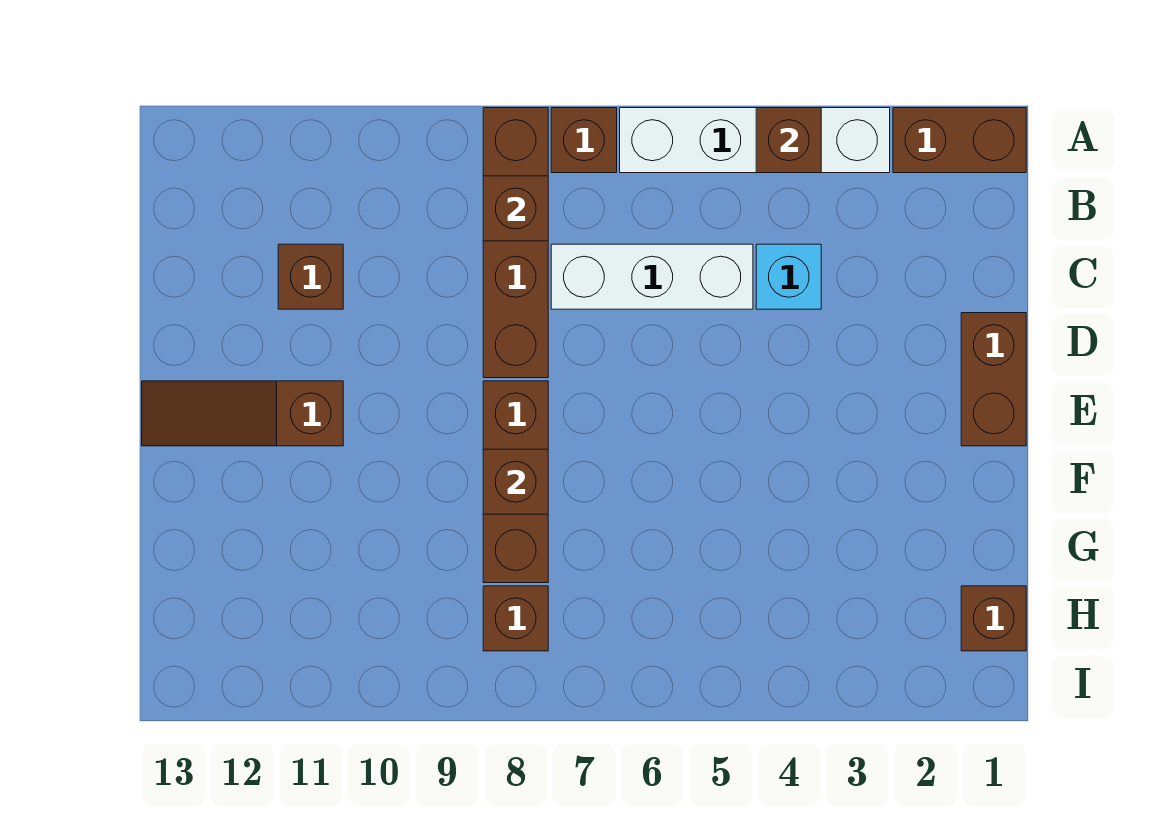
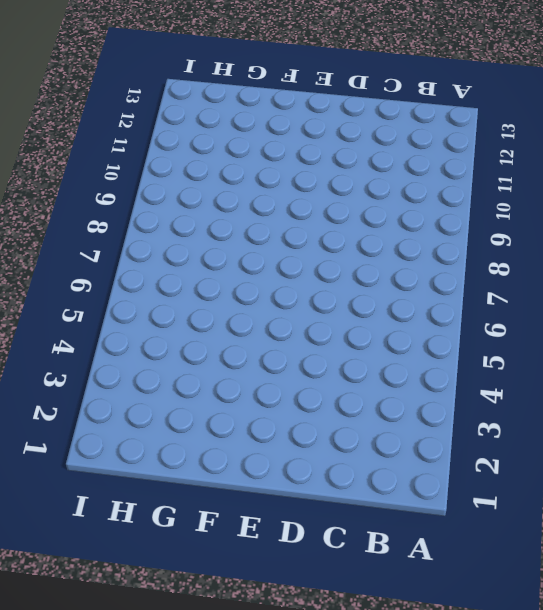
none -> brown brick A1:A2 level 1
none -> white brick A3:A6 level 1
none -> brown brick A7 level 1

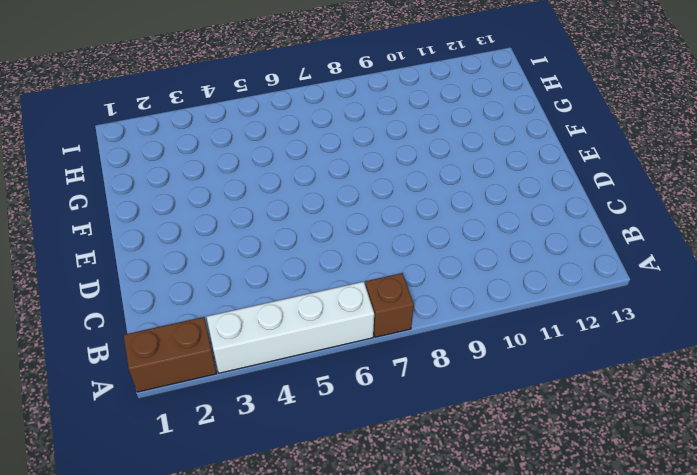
none -> brown brick A8:D8 level 1
none -> cyan brick C4 level 1
none -> white brick C5:C7 level 1

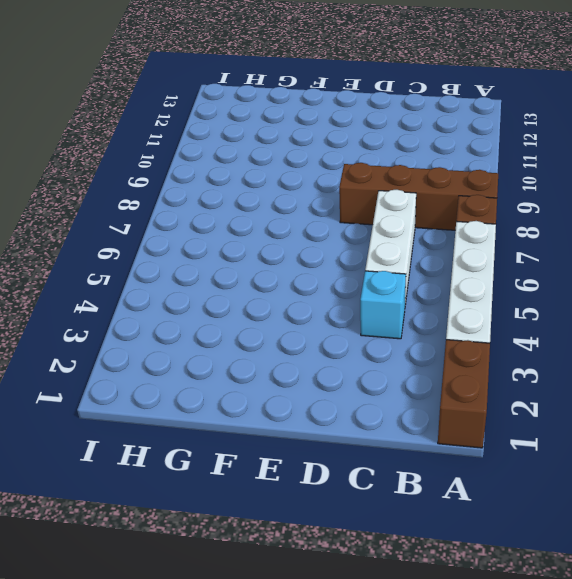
none -> brown brick C11 level 1
none -> brown brick D1:E1 level 1
none -> brown brick E8:G8 level 1

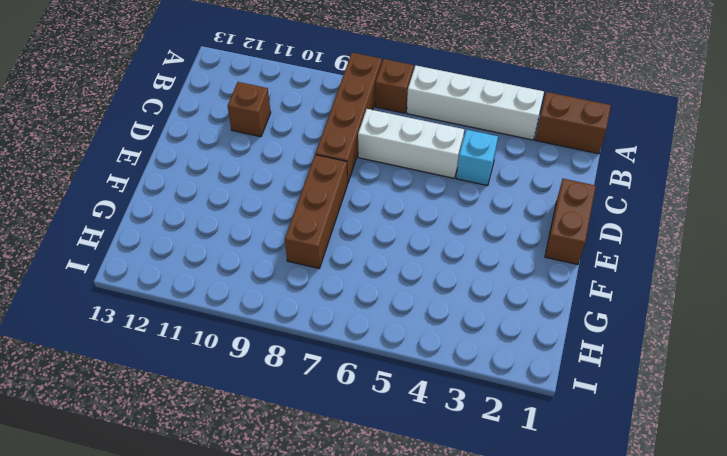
none -> brown slope E11:E13 level 1 top 11
none -> brown brick H1 level 1
none -> brown brick H8 level 1

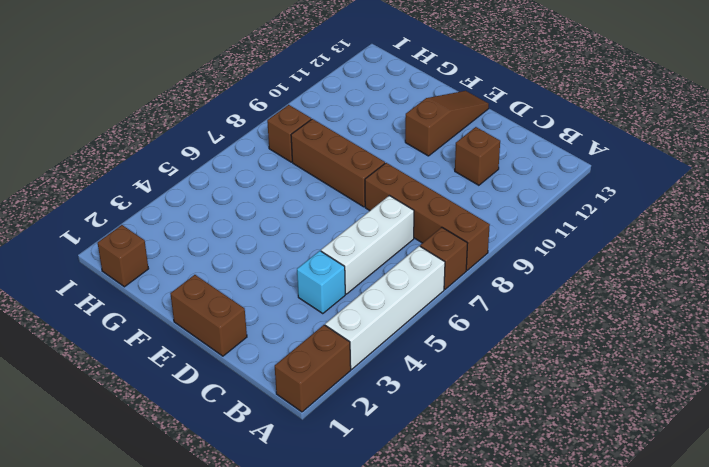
none -> brown brick A4 level 2
none -> brown brick B8 level 2
none -> brown brick F8 level 2

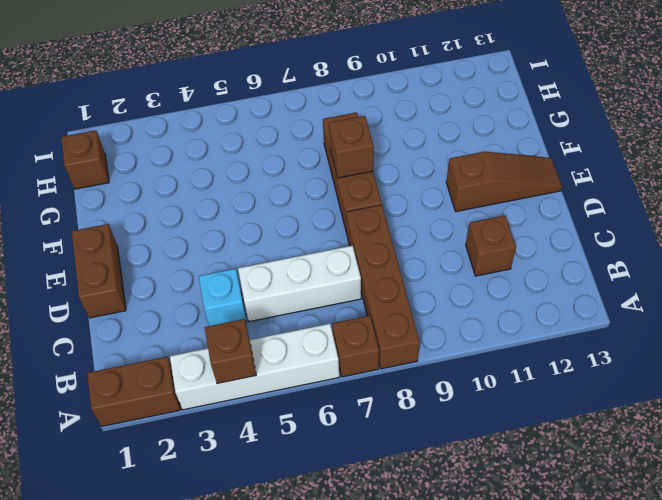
none -> brown brick H8 level 1
none -> brown brick B8 level 2

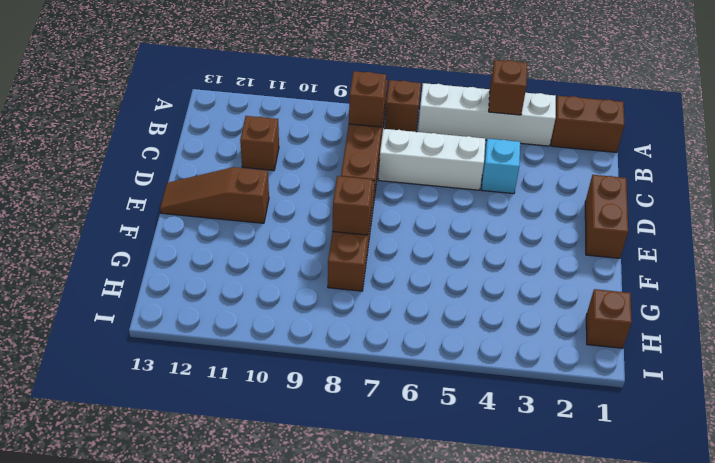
none -> brown brick H8 level 1

